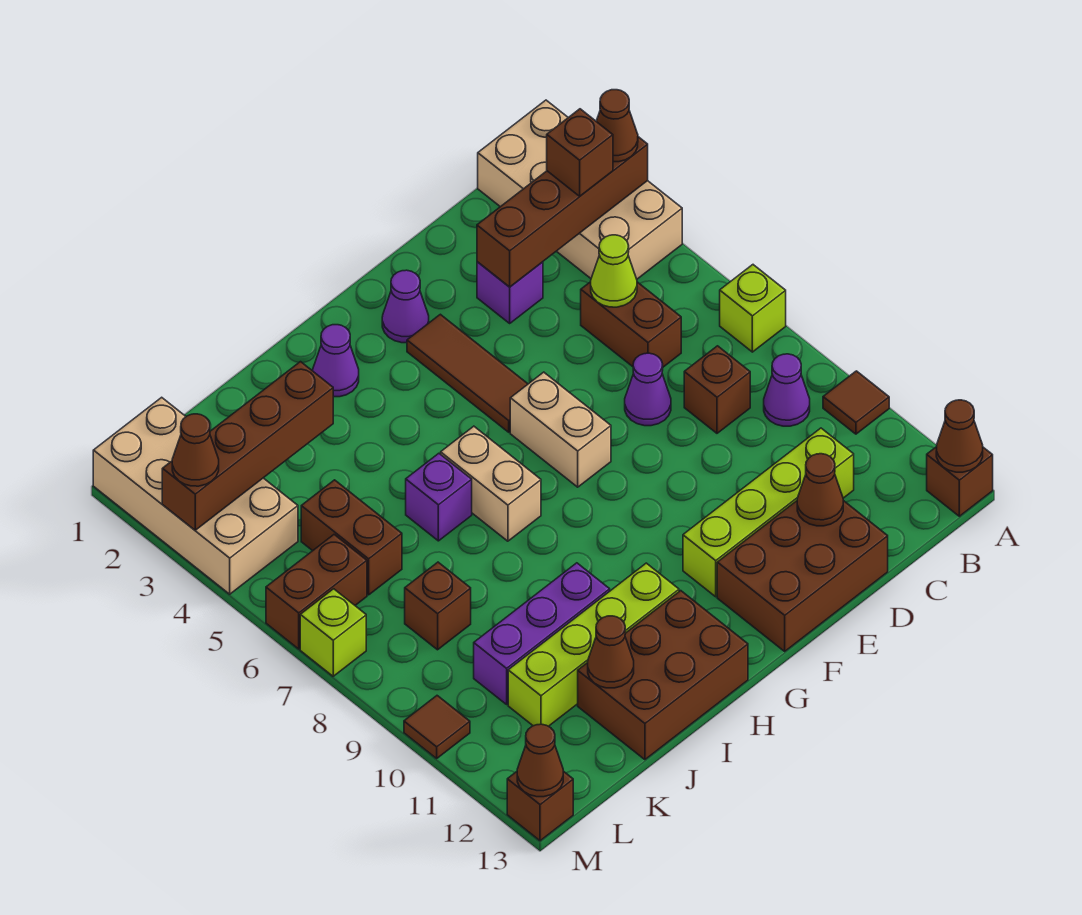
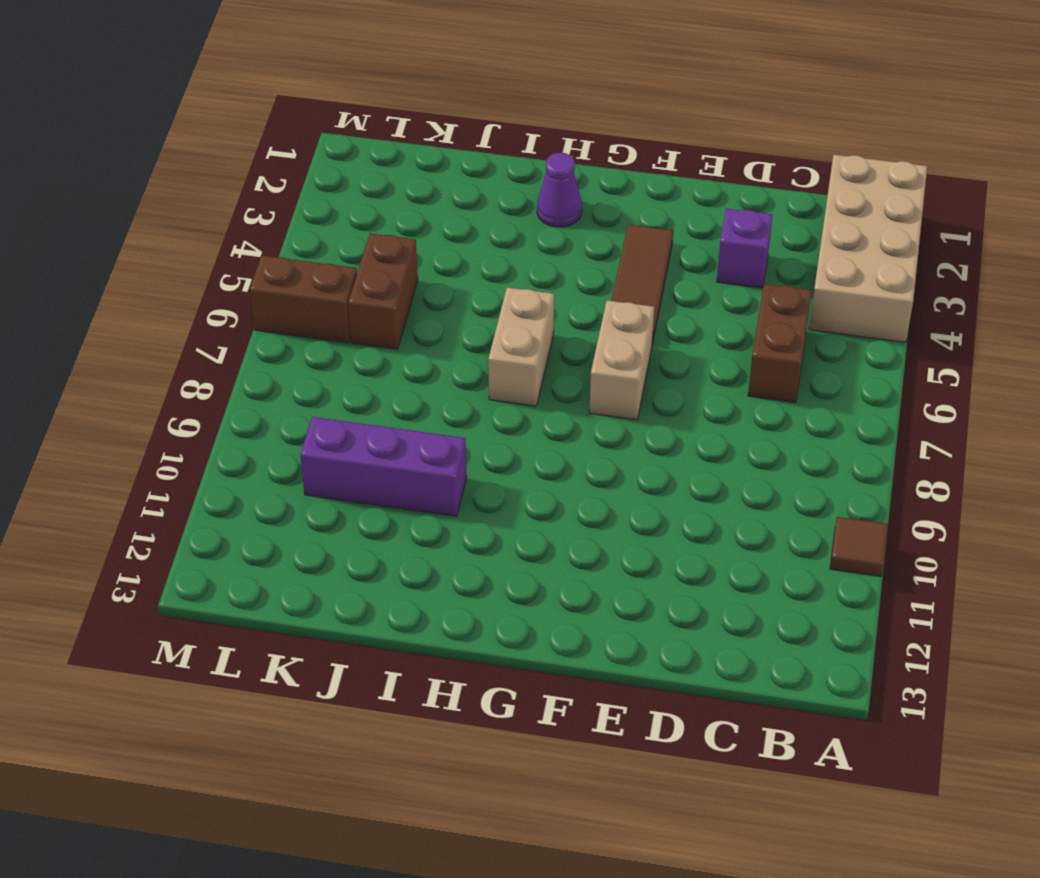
none -> lime brick A7 level 1
none -> brown brick A13 level 1
none -> purple cone B9 level 1
none -> brown brick C8 level 1

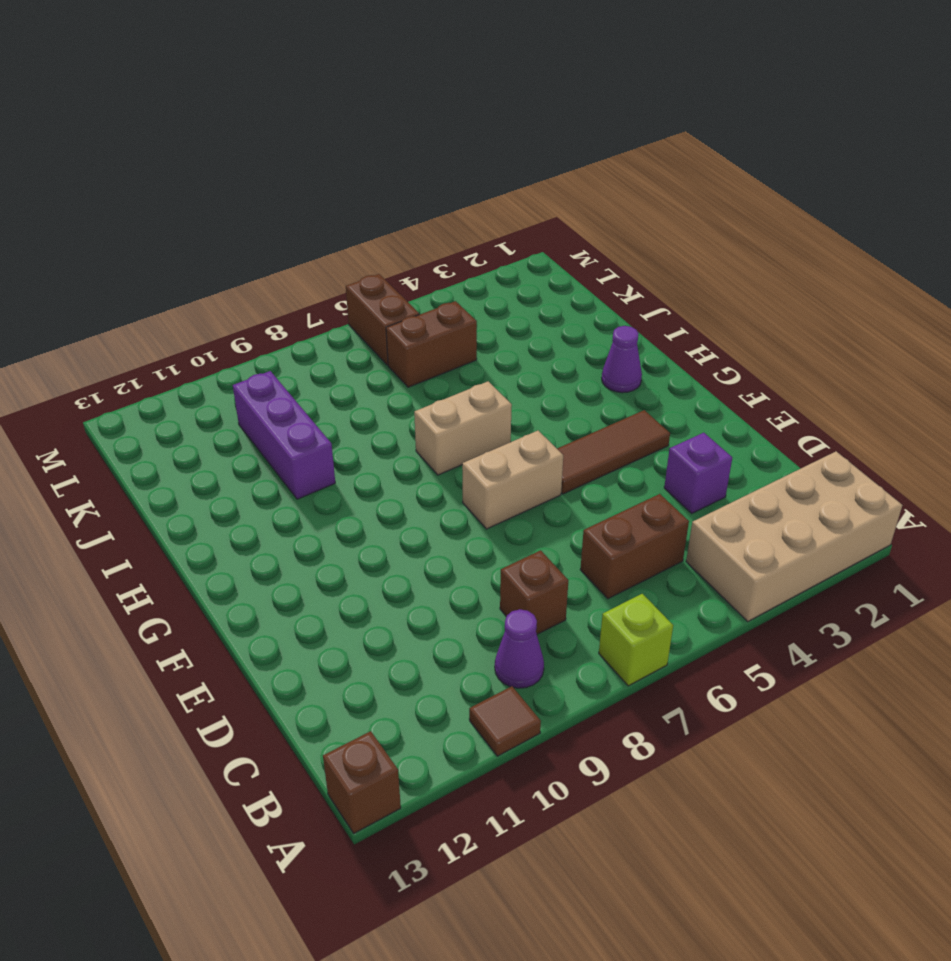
none -> lime brick C11:F11 level 1
none -> purple cone D7 level 1
none -> brown brick D12:F13 level 1
none -> purple cone F2 level 1

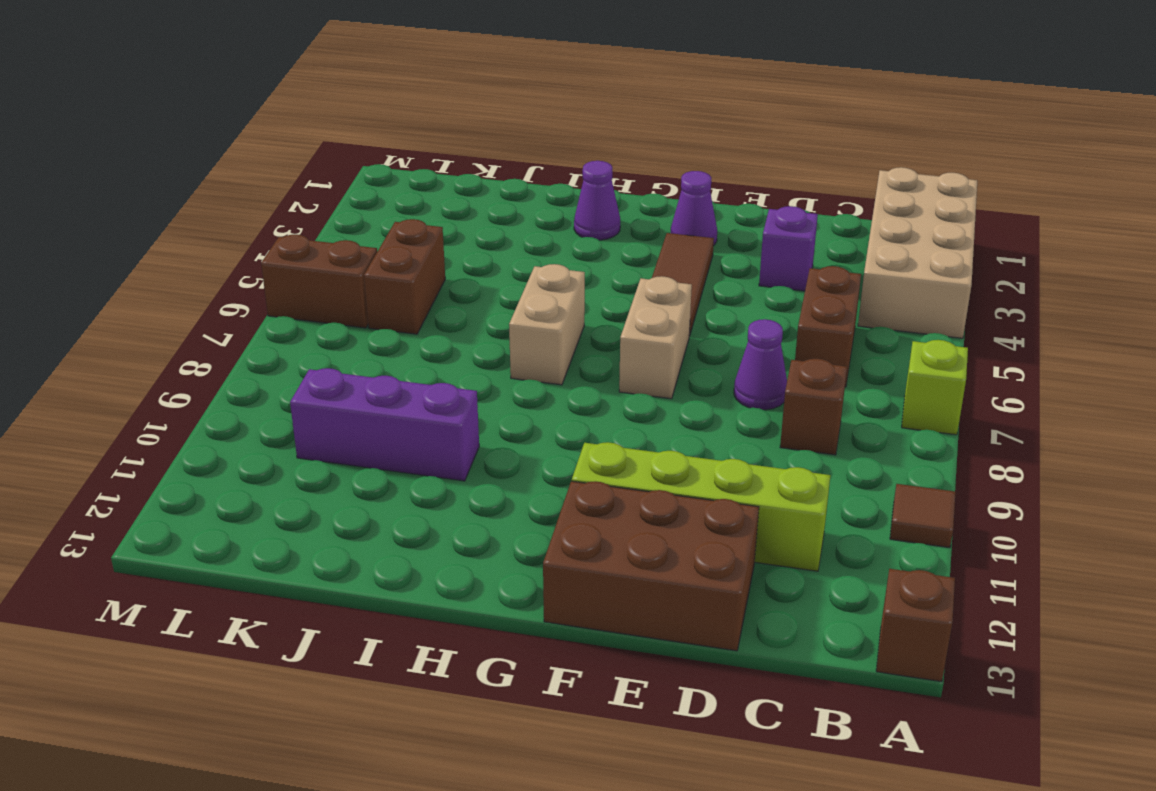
none -> purple cone B9 level 1
none -> lime brick H11:K11 level 1
none -> brown brick H12:J13 level 1
none -> purple brick I6 level 1

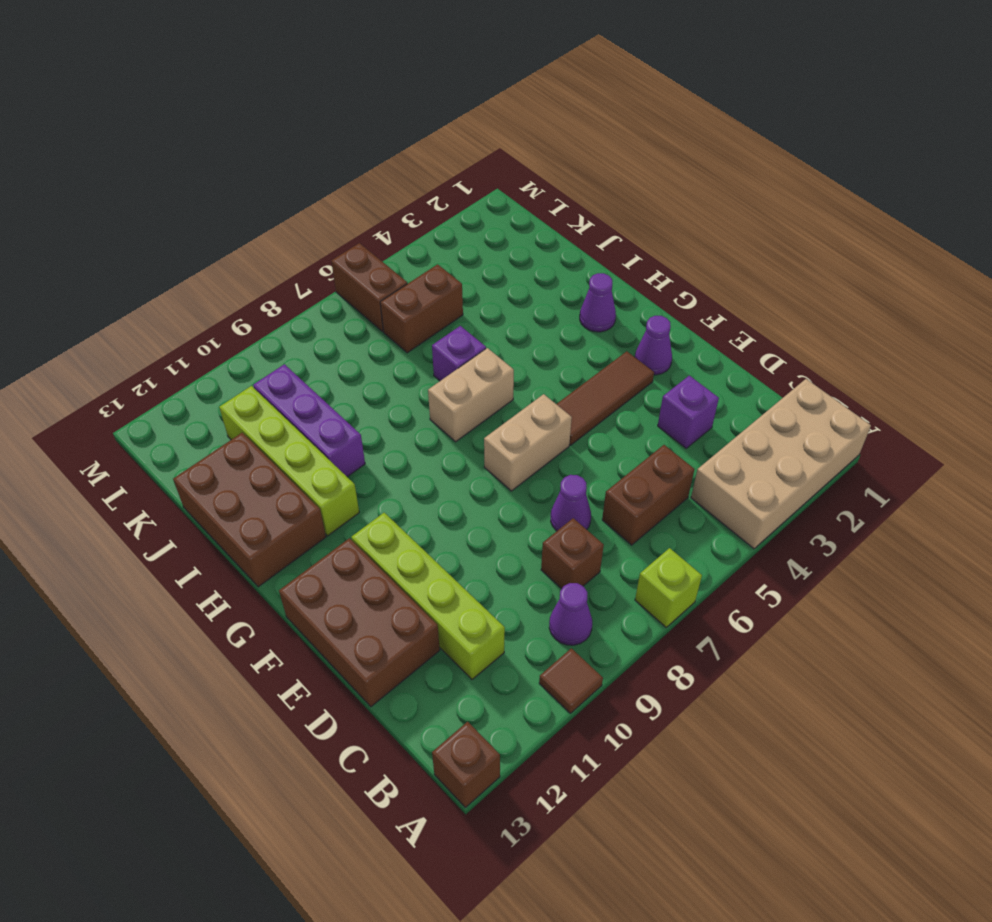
none -> brown brick K8 level 1
none -> tan brick L1:M4 level 1
none -> lime brick M7 level 1
none -> brown tile M10 level 1

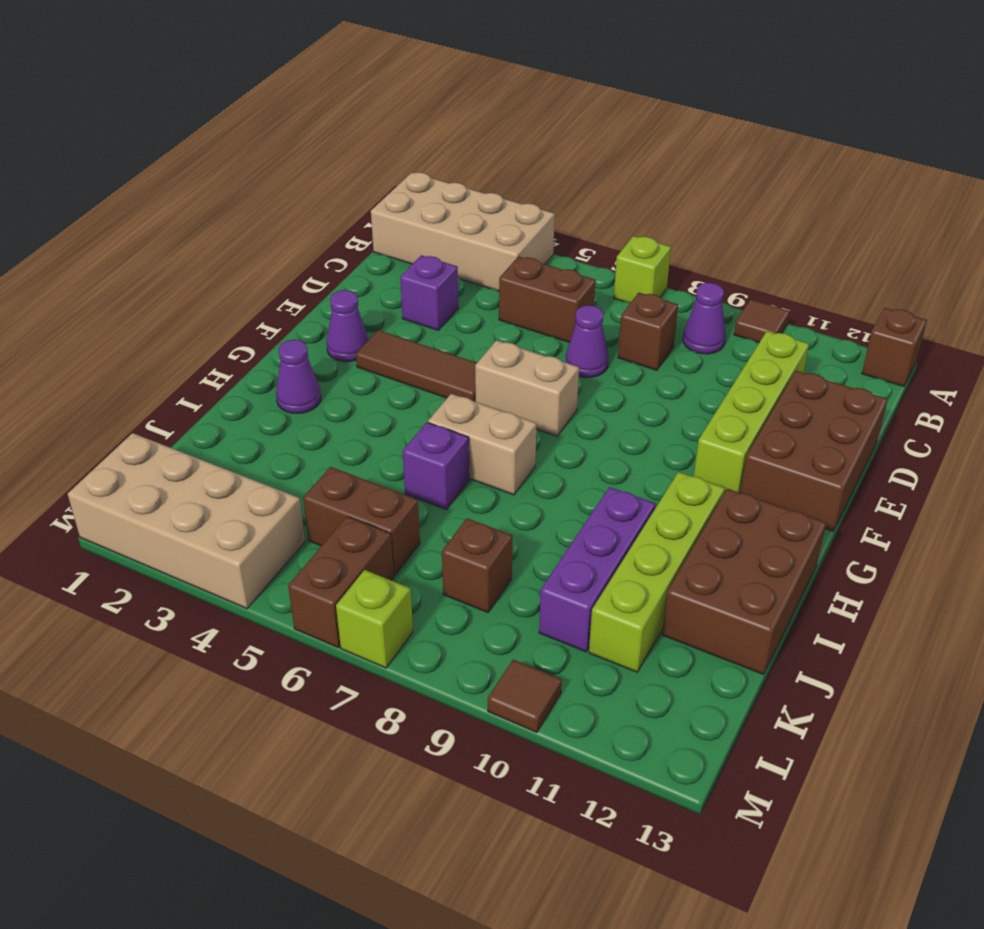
none -> brown brick M13 level 1
none -> brown brick A3:D3 level 2
none -> brown cone A13 level 2
none -> lime cone C5 level 2

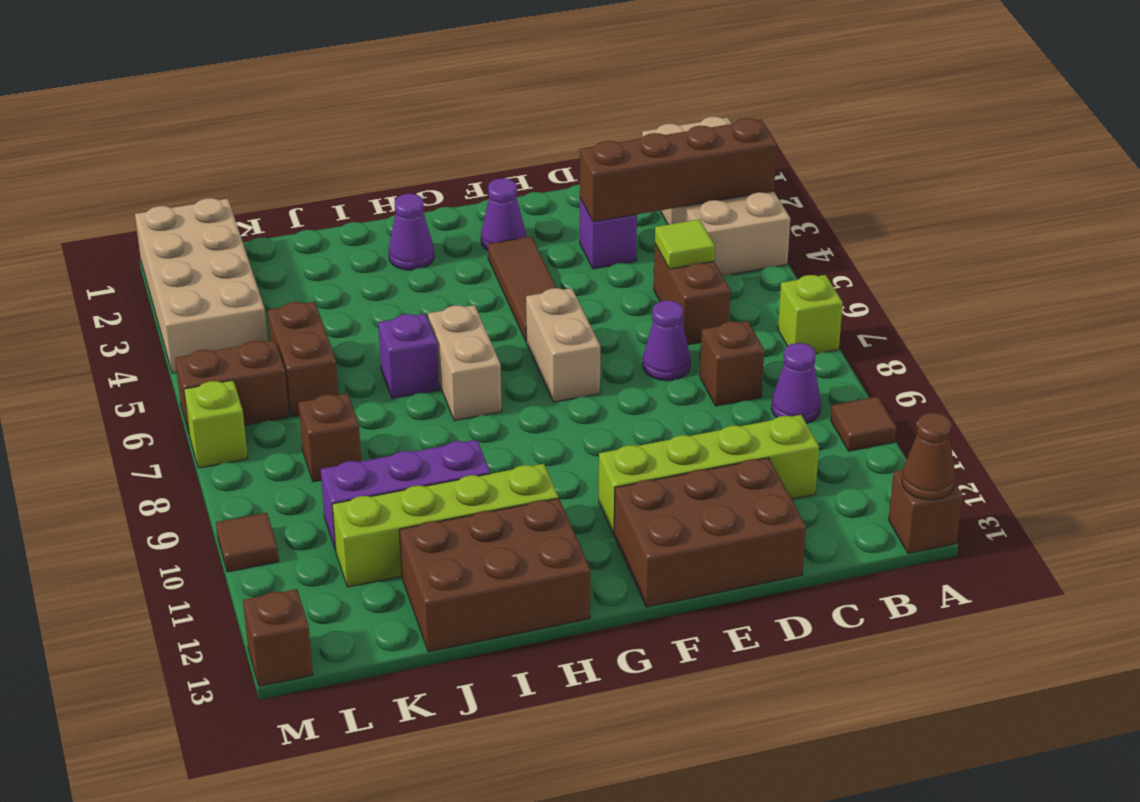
lime tile C5 level 2 -> lime cone C5 level 2
none -> brown cone D12 level 2
none -> brown brick J3:M3 level 2
none -> brown cone J12 level 2
none -> brown cone M13 level 2

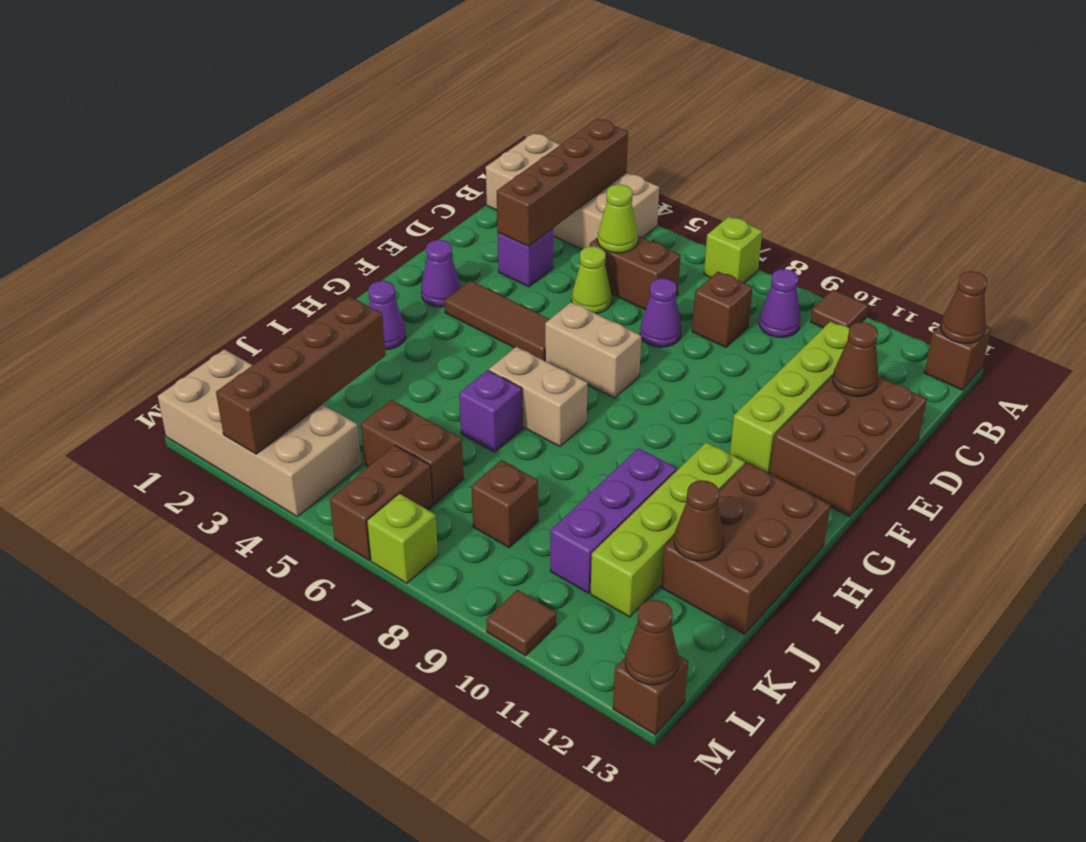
lime cone D5 level 1 -> none
none -> brown cone A3 level 3
none -> brown brick B3 level 3
none -> brown cone M3 level 3

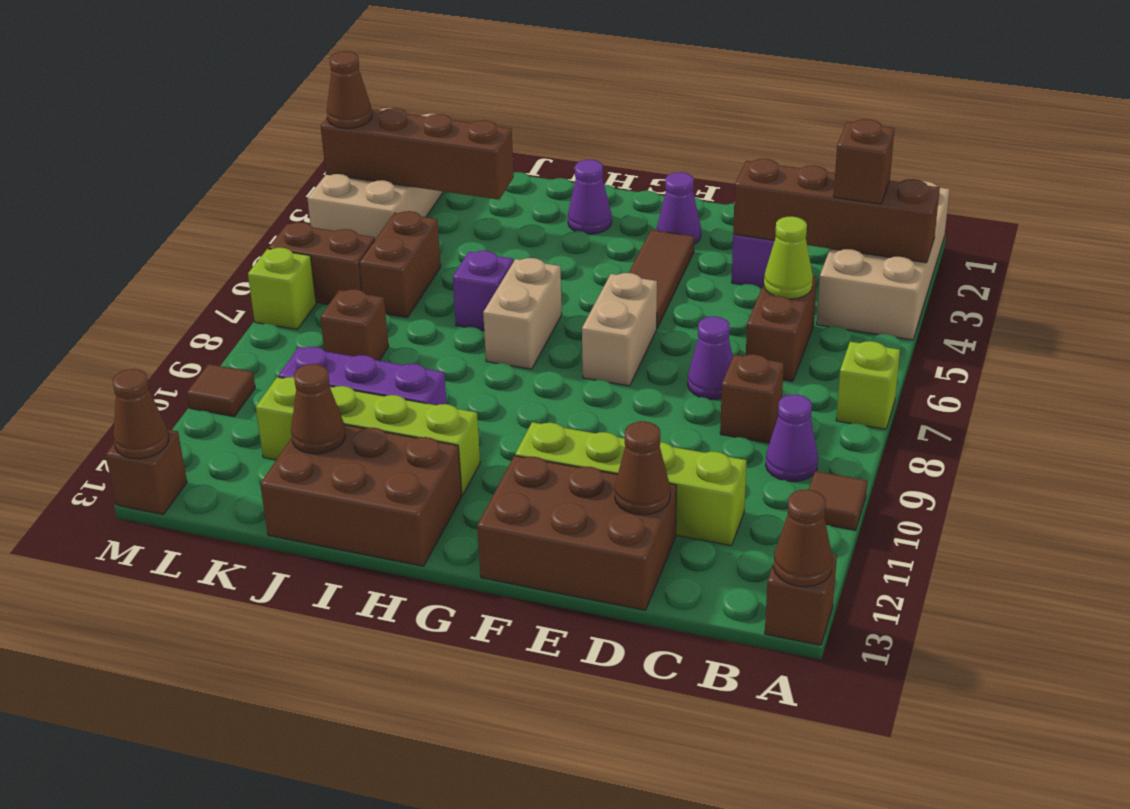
none -> brown cone A3 level 3

